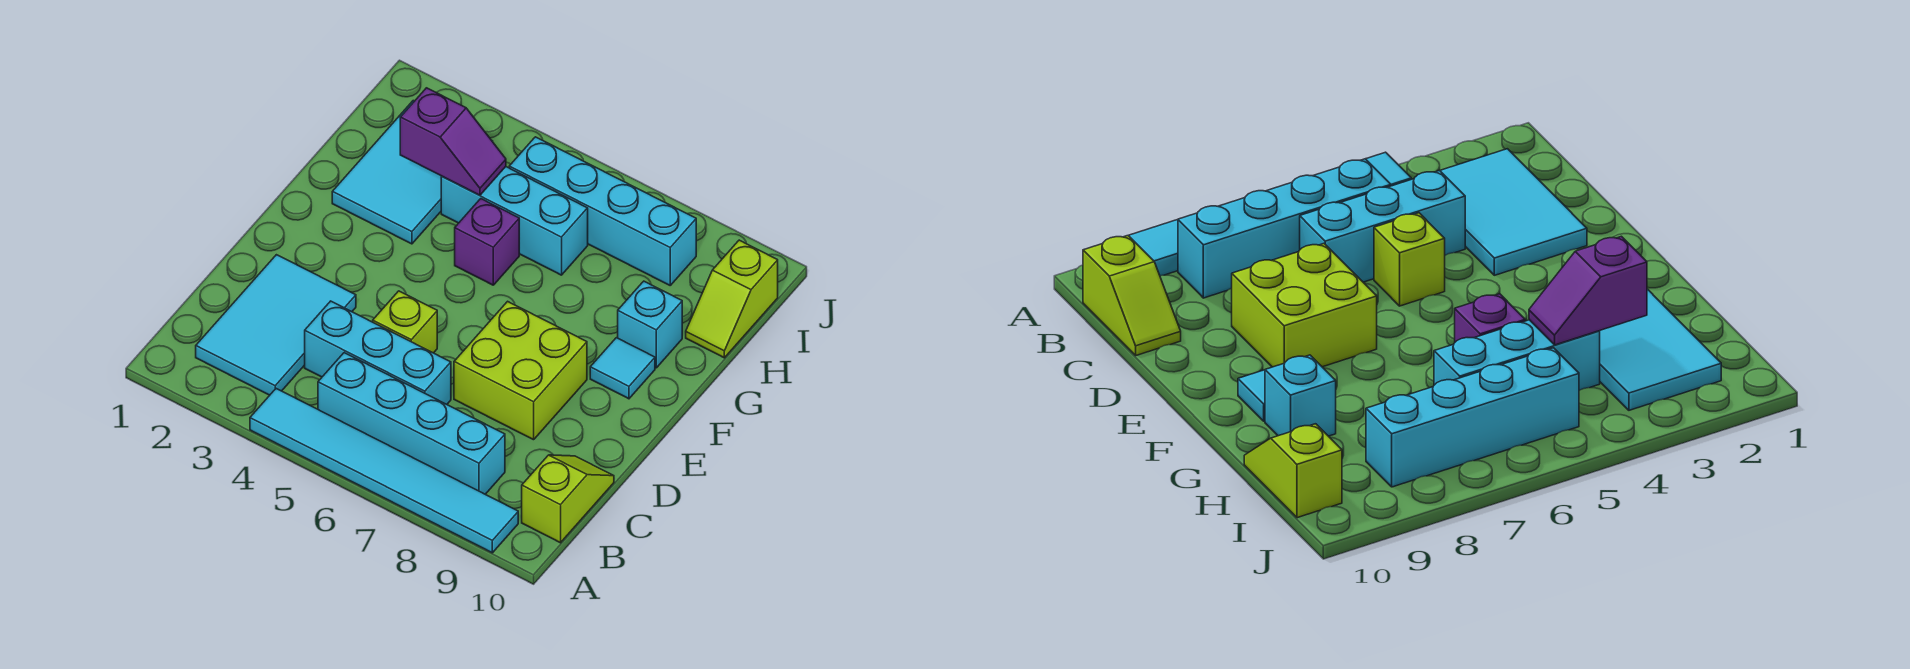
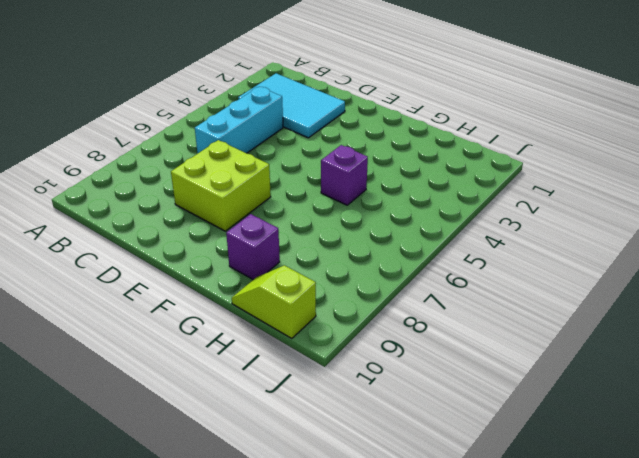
purple brick G9 level 1 -> cyan brick G9 level 1
none -> cyan tile A4:A9 level 1
none -> cyan brick B5:B8 level 1
none -> lime slope B10:C10 level 1 top B

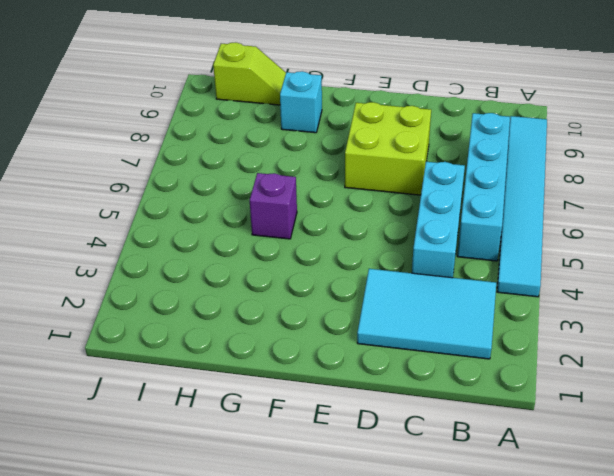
none -> lime slope B10:C10 level 1 top B
none -> lime brick D5 level 1
none -> cyan tile F9 level 1

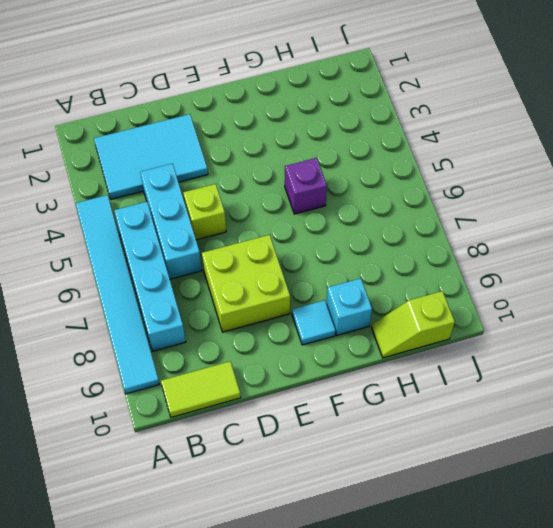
lime tile B10:C10 level 1 -> lime slope B10:C10 level 1 top B
none -> cyan tile G2:I3 level 1
none -> cyan brick H4:H6 level 1
none -> cyan brick I5:I8 level 1

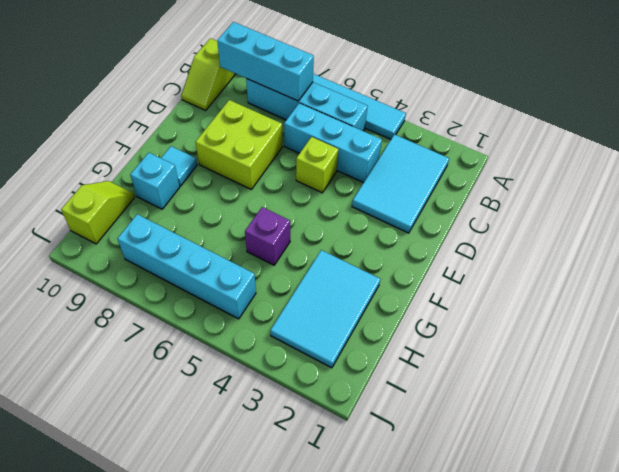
cyan brick B7:B9 level 2 -> cyan brick H4:H6 level 1
none -> purple slope H3:H4 level 2 top 3

